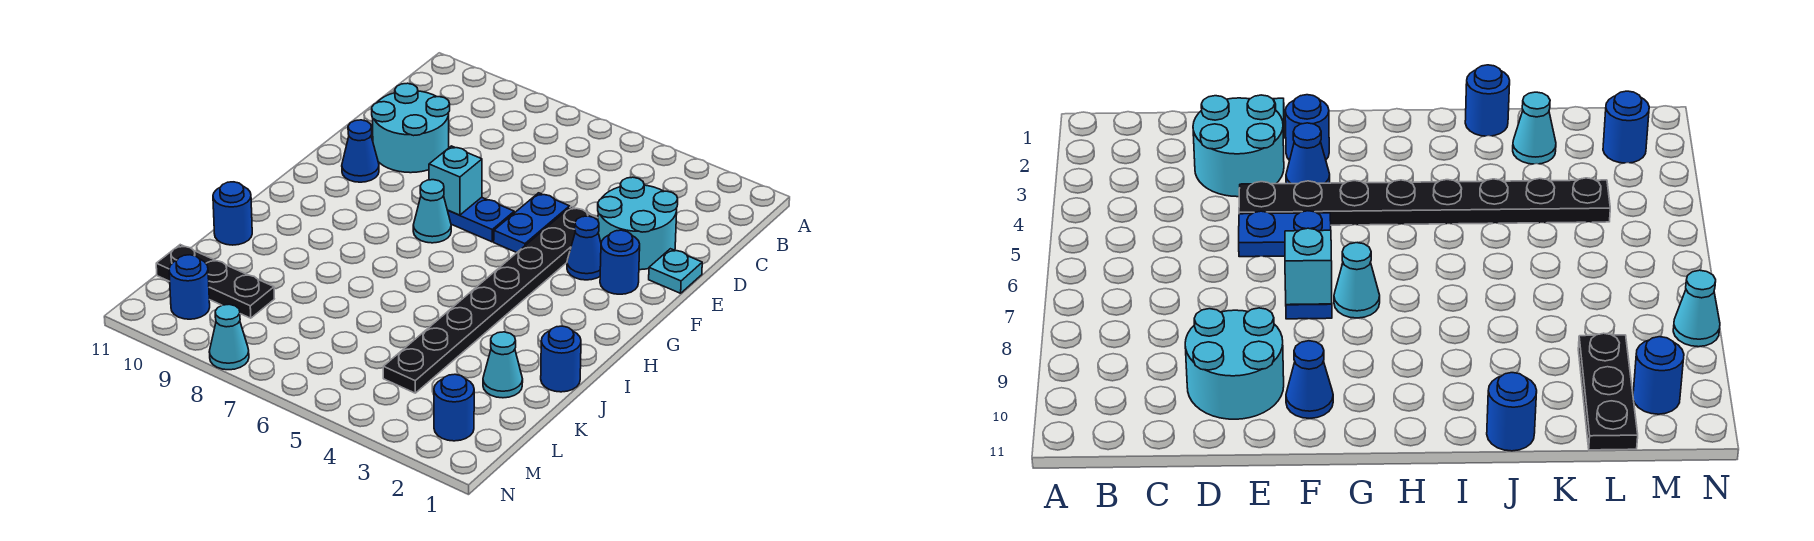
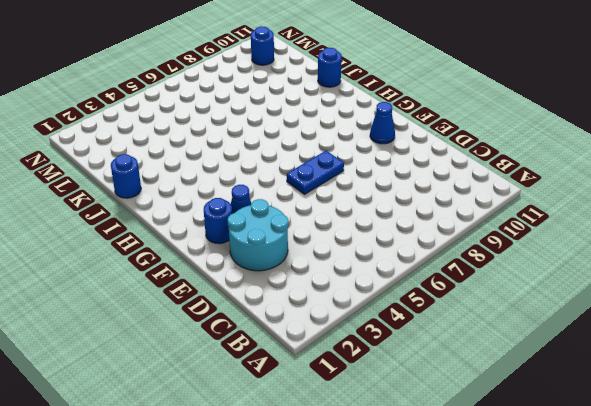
none -> cyan round brick D9:E10 level 1
none -> cyan plate E1 level 1
none -> black plate E4:L4 level 1

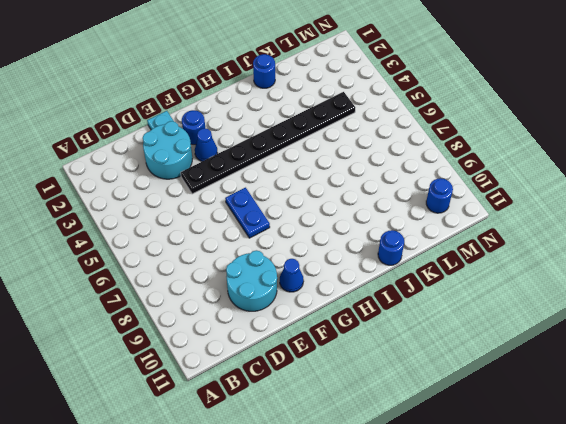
none -> blue plate E5:F5 level 1
none -> cyan cone G7 level 1
none -> cyan cone K2 level 1

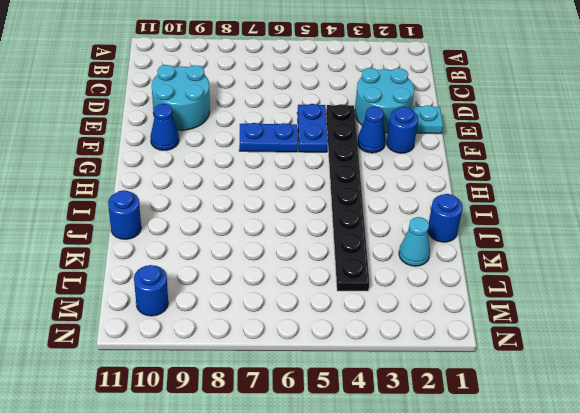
none -> cyan cone G7 level 1
none -> black plate L9:L11 level 1
none -> blue round brick M2 level 1

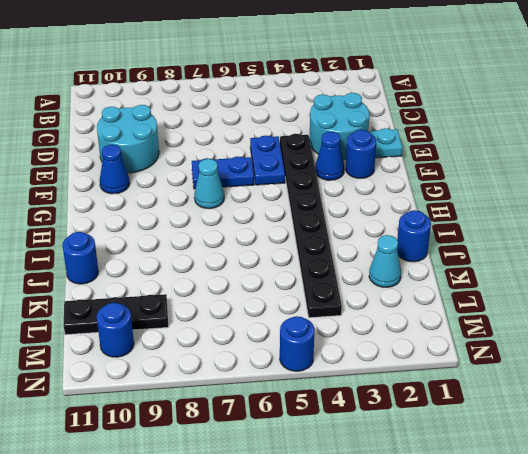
blue round brick N5 level 1 -> blue round brick M2 level 1
none -> cyan cone N8 level 1
none -> cyan brick F7 level 2

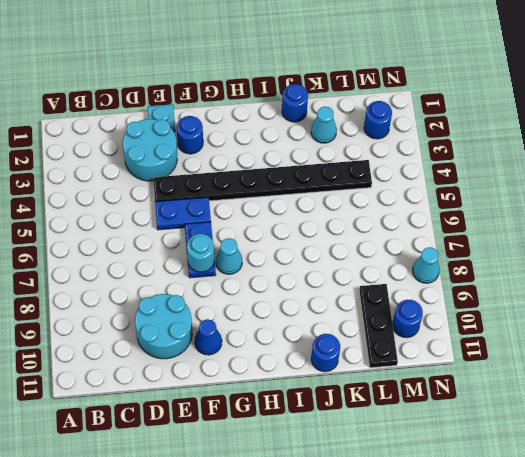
cyan round brick F7 level 2 -> cyan brick F7 level 2
none -> blue cone F3 level 1

